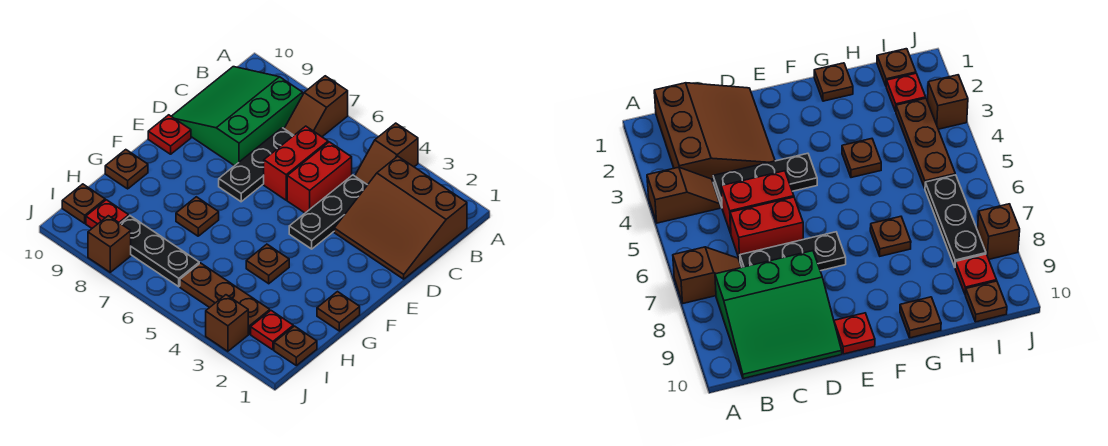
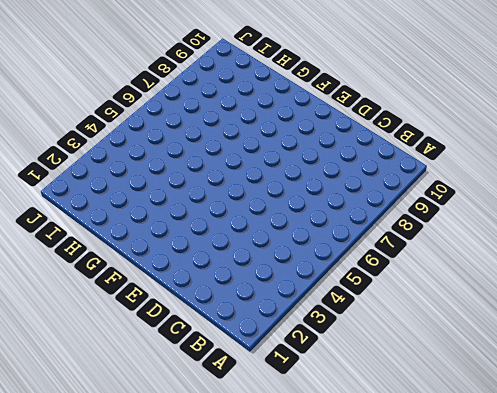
none -> brown slope A4:B4 level 1 top A
none -> brown slope A7:B7 level 1 top A
none -> brown slope B1:D3 level 1 top B

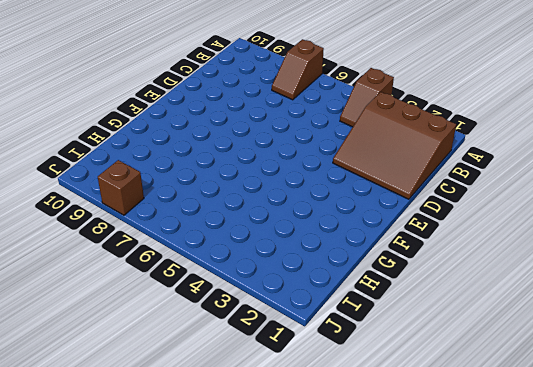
none -> green slope B8:D10 level 1 top 8
none -> black plate C4:E4 level 1
none -> red brick C5:D5 level 1

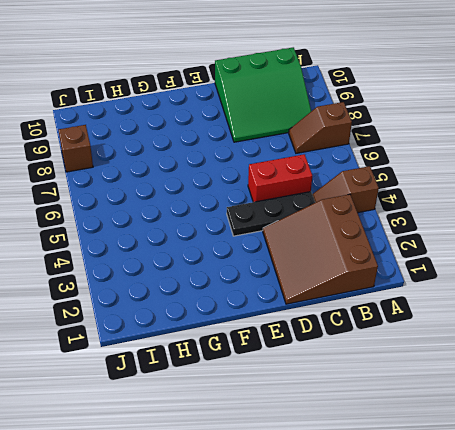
green slope B8:D10 level 1 top 10 -> green slope B8:D10 level 1 top 8
none -> red brick C6:D6 level 1
none -> black plate C7:E7 level 1
none -> red plate E10 level 1

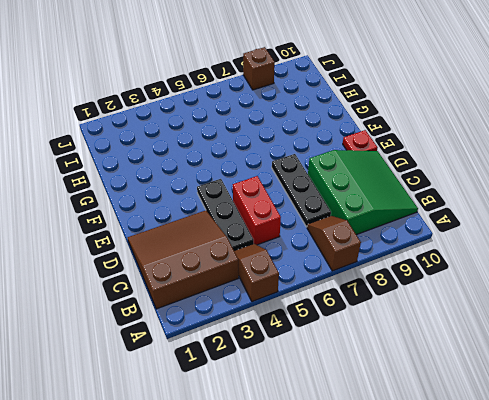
none -> red brick C6:D6 level 1
none -> brown plate G1 level 1
none -> brown plate G4 level 1

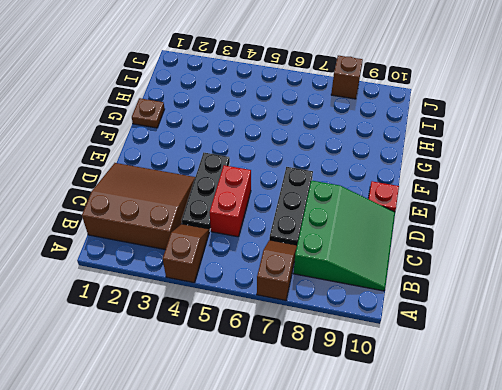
none -> red brick C6:D6 level 1
none -> brown plate G4 level 1
none -> brown plate G7 level 1

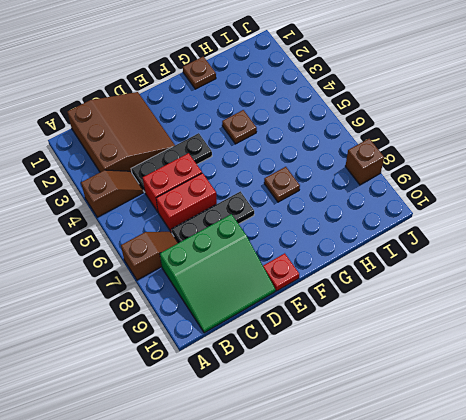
none -> brown plate G10 level 1
none -> brown plate I1 level 1
none -> red plate I2 level 1

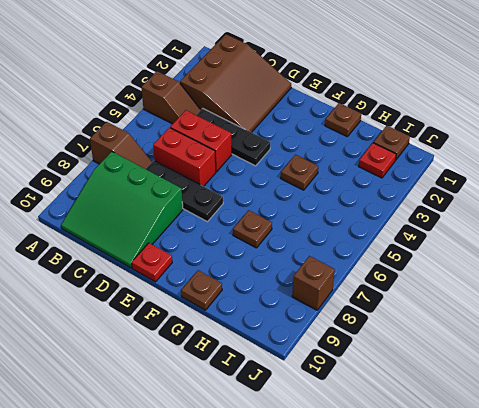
none -> brown plate I3:I5 level 1
none -> black plate I6:I8 level 1
none -> red plate I9 level 1

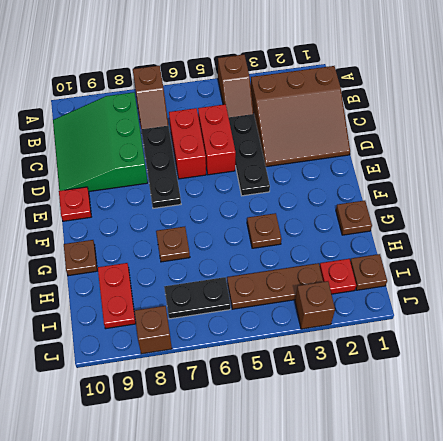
red plate H9:I9 level 1 -> red plate I9 level 1
black plate I6:I7 level 1 -> black plate I6:I8 level 1
none -> brown plate I10 level 1

